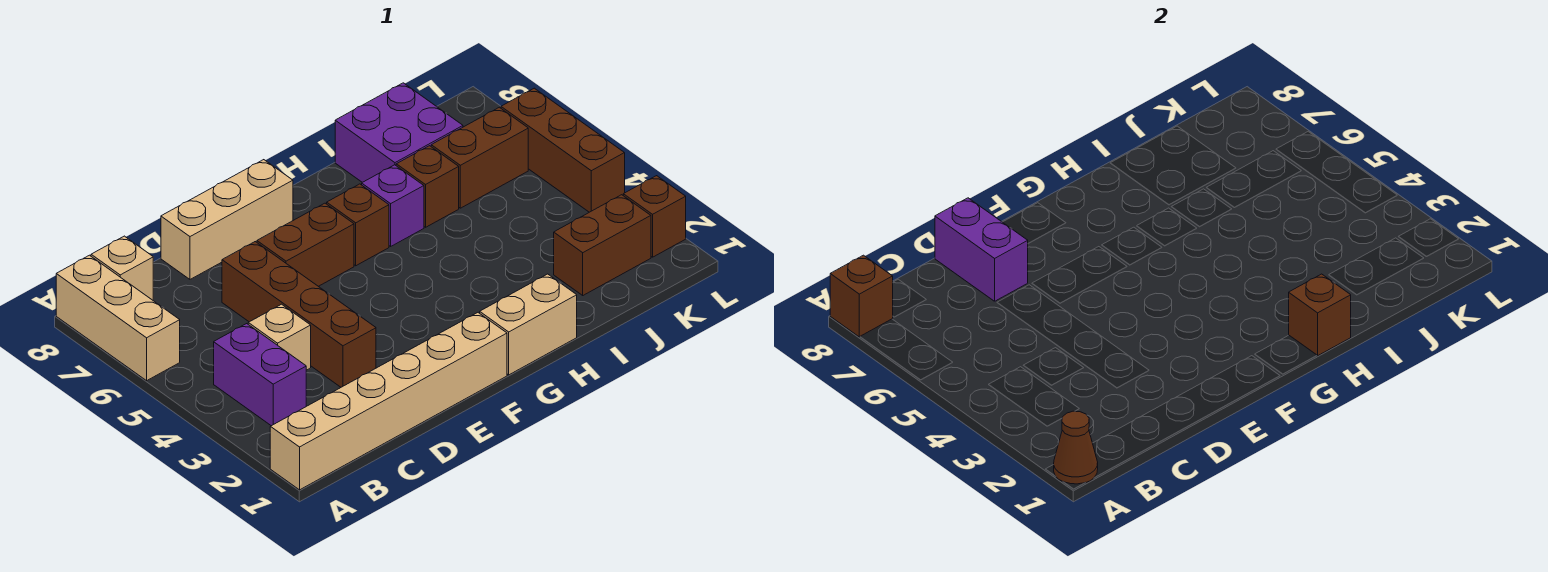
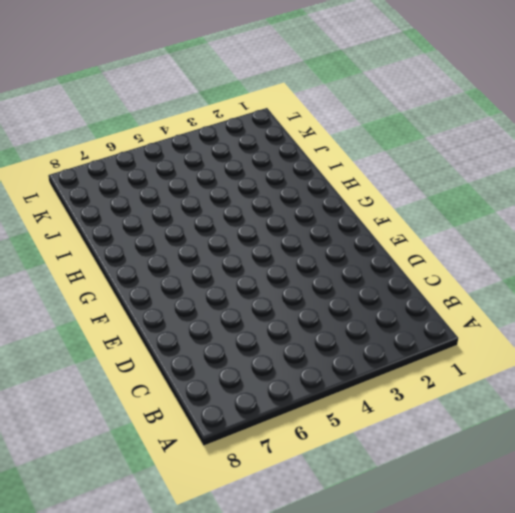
none -> tan brick A1:F1 level 1
none -> tan brick A6:A8 level 1
none -> purple brick B3:B4 level 1

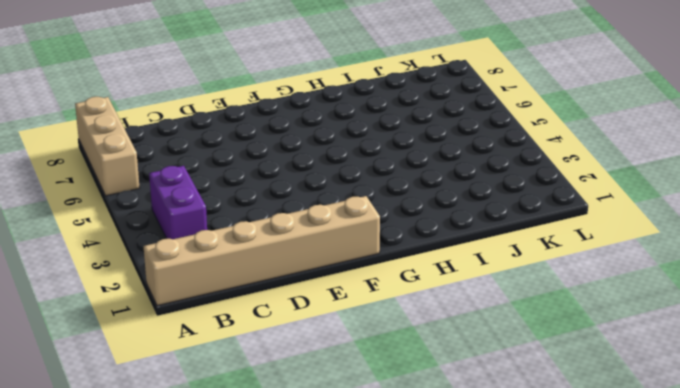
none -> tan brick B8 level 1
none -> tan brick C4 level 1
none -> brown brick D3:D6 level 1

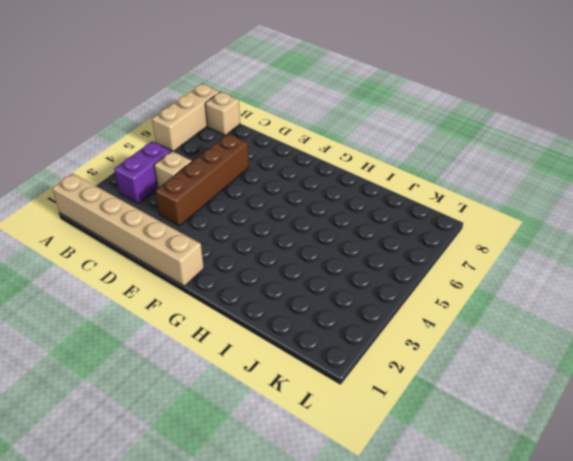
none -> tan brick D8:F8 level 1
none -> brown brick E6:F6 level 1
none -> tan brick G1:H1 level 1

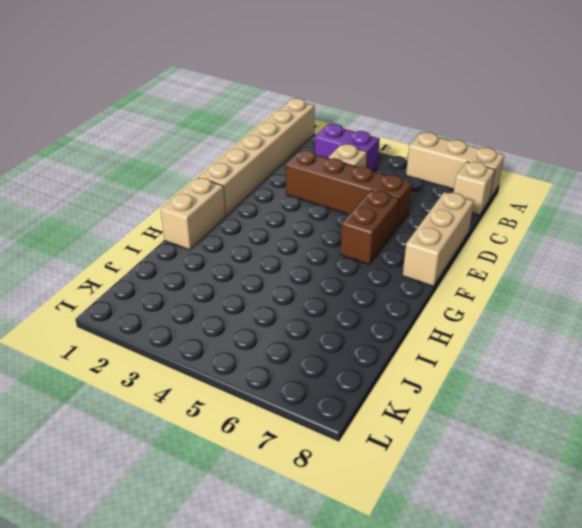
none -> brown brick G6 level 1
none -> purple brick H6 level 1
none -> brown brick I6 level 1

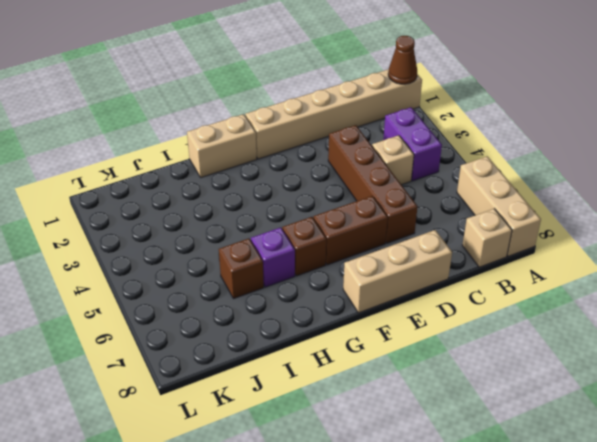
none -> purple brick I7:J8 level 1
none -> brown brick J2:K2 level 1
none -> brown brick J6:K6 level 1

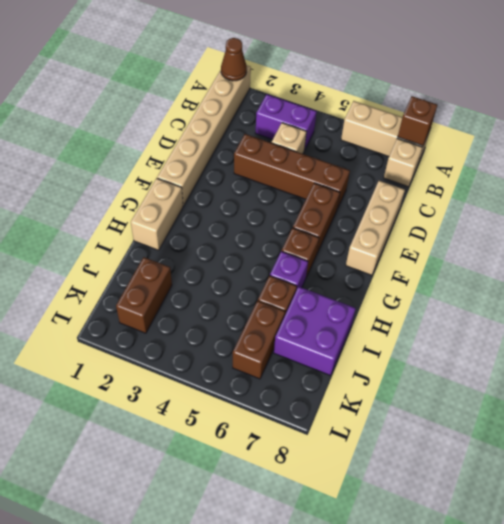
none -> brown brick L2 level 1
none -> brown brick L4:L6 level 1
none -> purple brick D7:D8 level 2

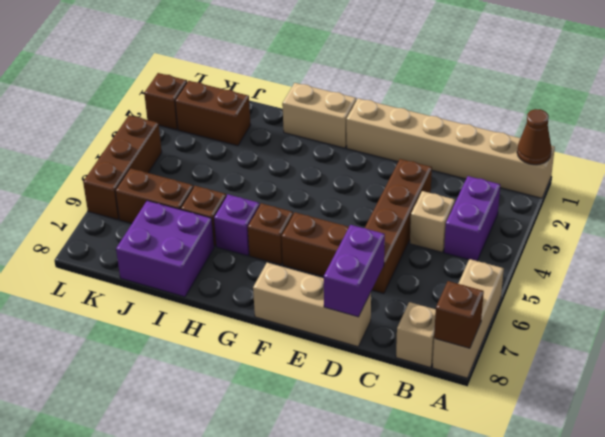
none -> brown brick H1 level 2

